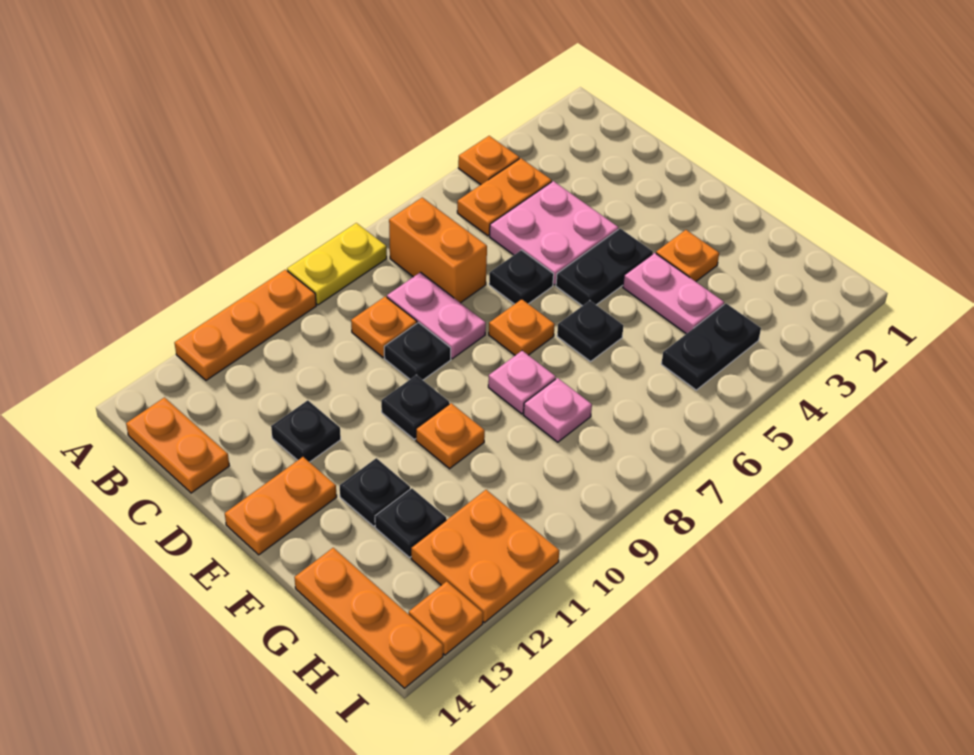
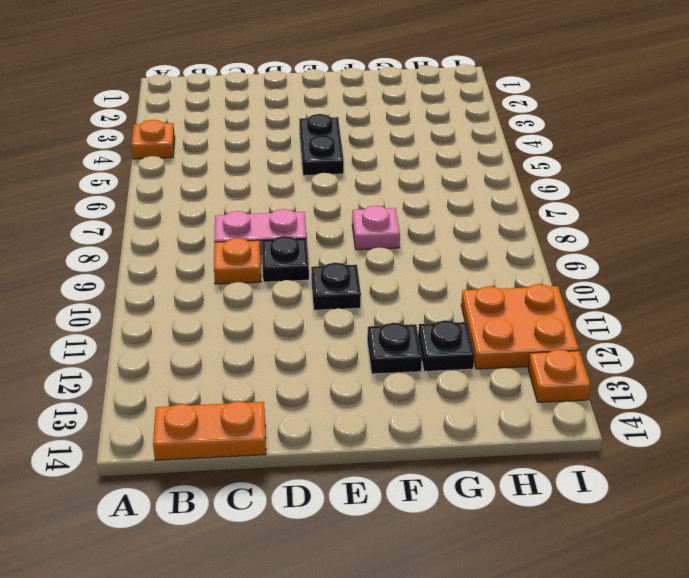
none -> yellow plate A8:A9 level 1
none -> orange plate A10:A12 level 1
none -> orange plate B4:B5 level 1

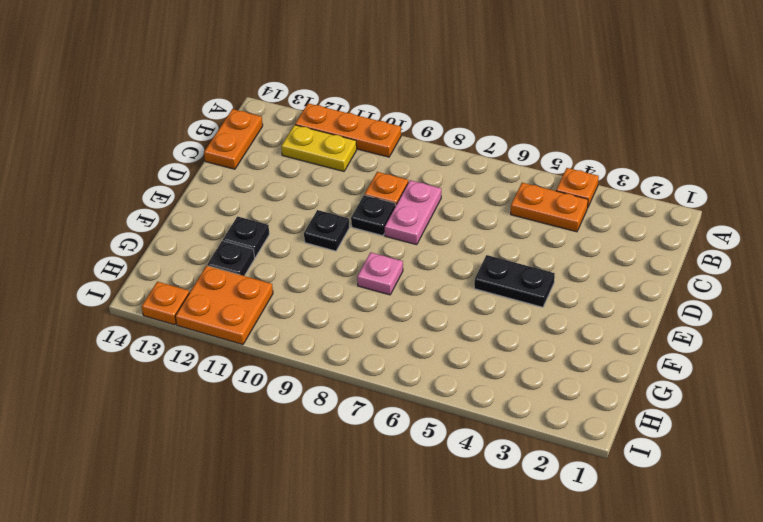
yellow plate B11:B12 level 1 -> yellow plate A8:A9 level 1
none -> orange brick B7:C7 level 1
none -> pink plate C4:D5 level 1
none -> black plate D6 level 1

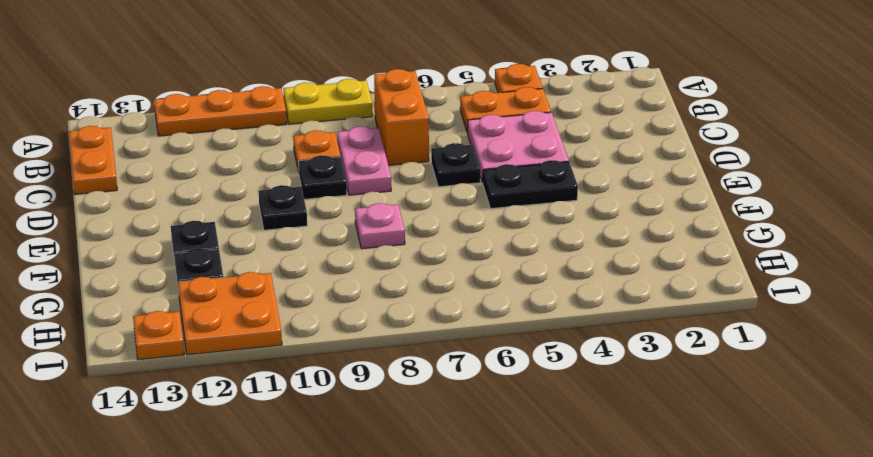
none -> black plate D12 level 1
none -> orange plate E7 level 1
none -> orange plate E13:E14 level 1

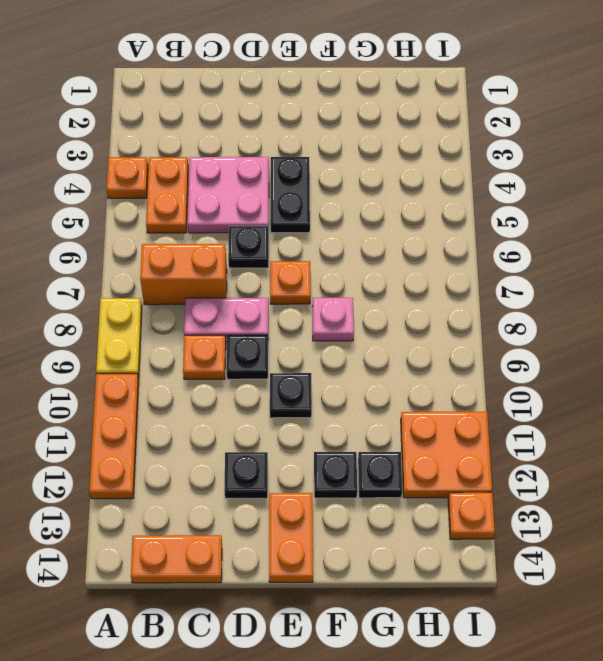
none -> orange plate F3 level 1
none -> pink plate F4:G4 level 1
none -> black plate F6 level 1

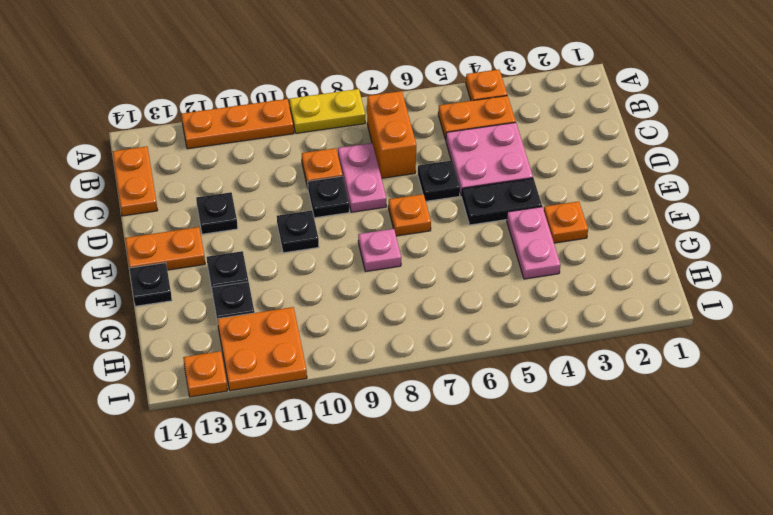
black plate F14 level 1 -> black plate F6 level 1
none -> orange plate F10 level 1
none -> pink plate G8 level 1
none -> orange plate G14:I14 level 1

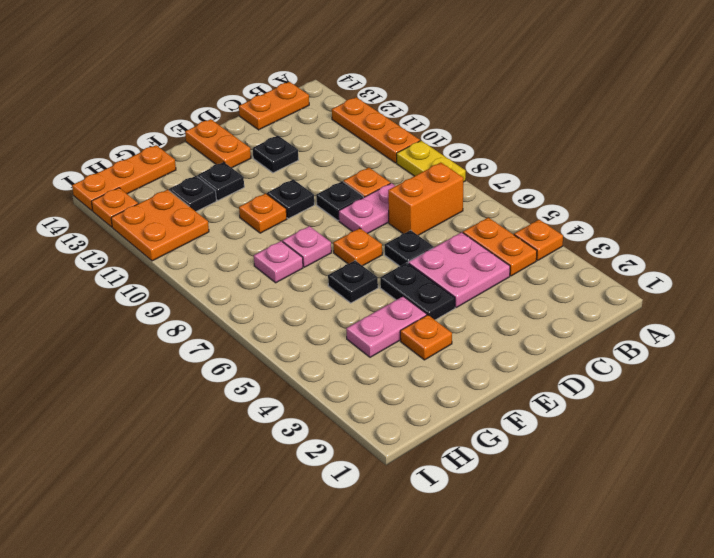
none -> black plate H4:H5 level 1

